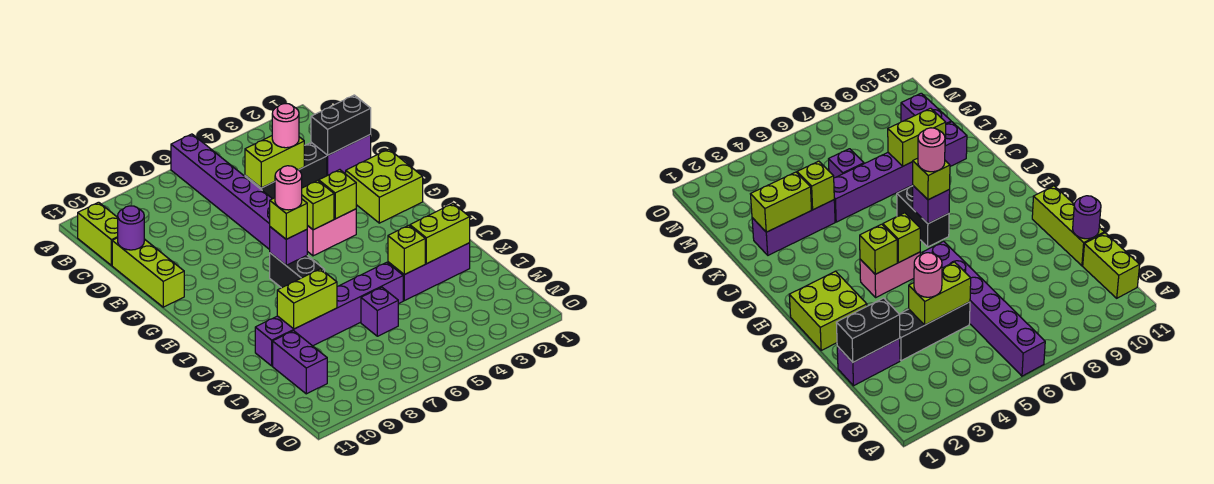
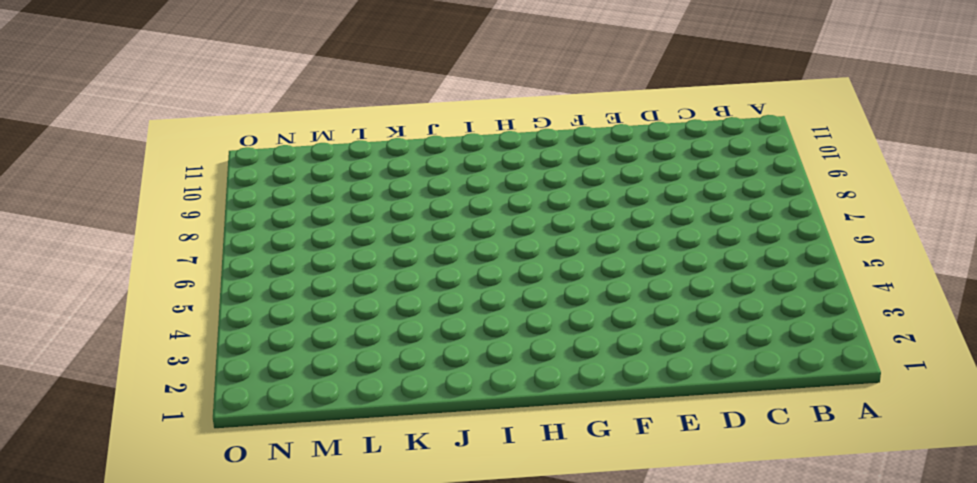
none -> purple brick A6:F6 level 1
none -> lime brick B11:C11 level 1
none -> purple brick D1:D2 level 1

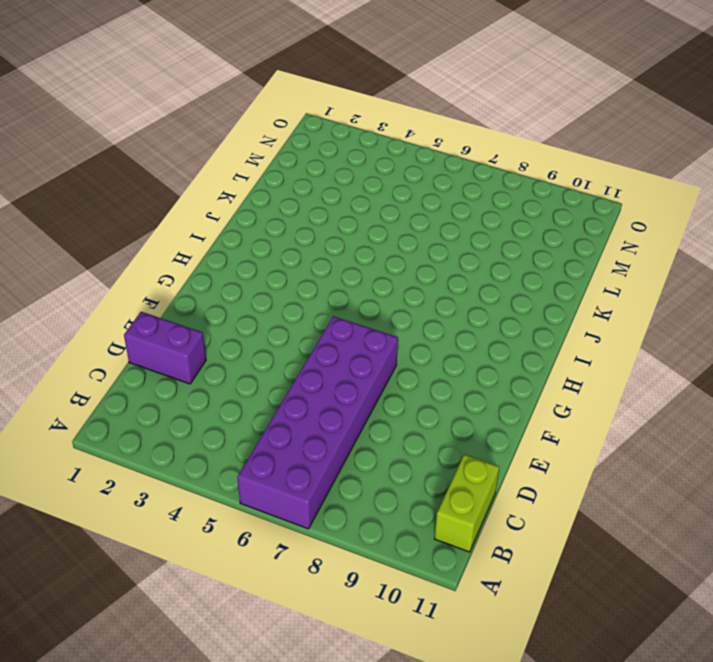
purple brick A6:F7 level 1 -> purple brick A6:F6 level 1
none -> black brick D3:D5 level 1
none -> lime brick D11:F11 level 1
none -> lime brick F1:G2 level 1

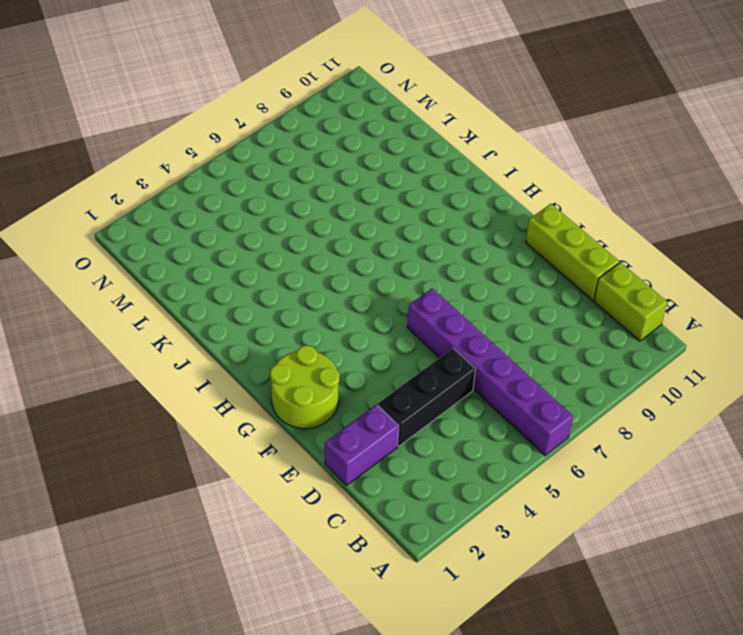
lime round brick F1:G2 level 1 -> lime brick F1:G2 level 1
none -> pink brick G4:G5 level 1
none -> black brick H7:I7 level 1
none -> purple brick K2:K4 level 1

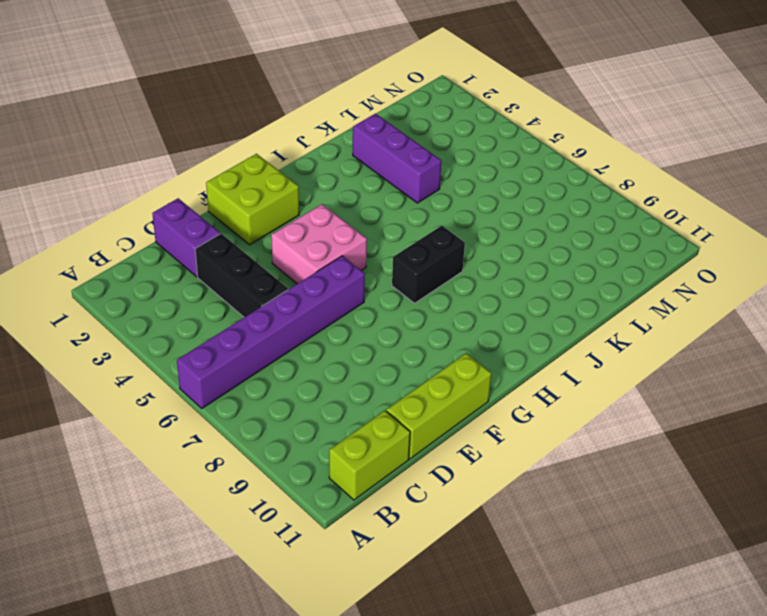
pink brick F4:G5 level 1 -> pink brick G4:G5 level 1
none -> purple brick K5:K10 level 1
none -> purple brick L6 level 1
none -> purple brick L10:M10 level 1

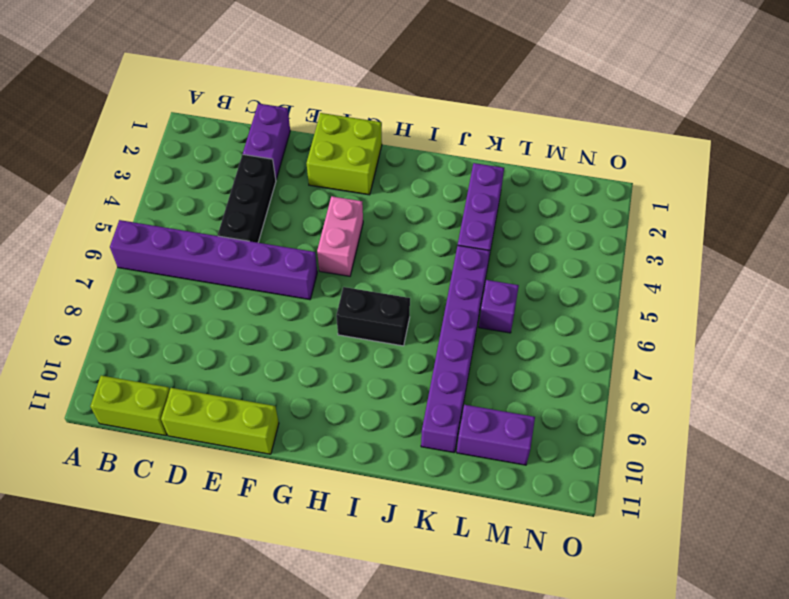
none -> black brick D1:D2 level 2
none -> lime brick D4:D5 level 2
none -> purple round brick D11 level 2

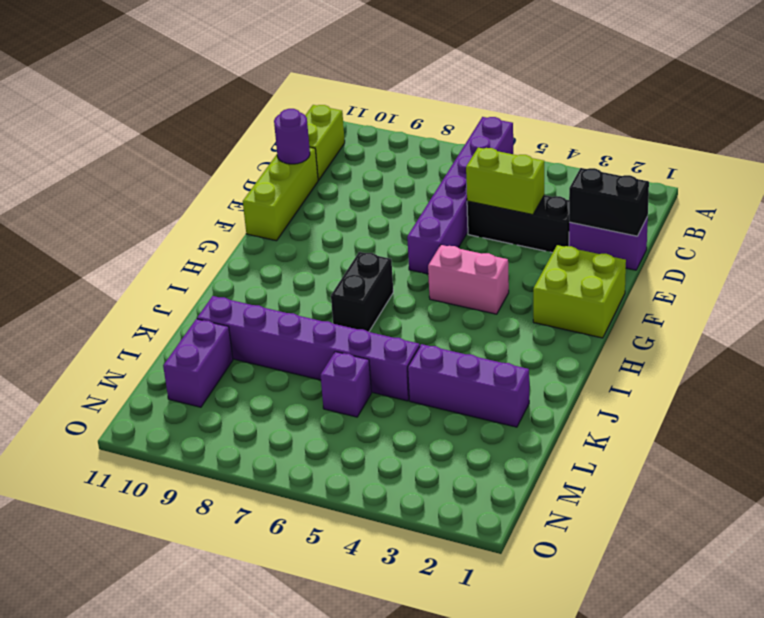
none -> lime brick G4 level 2
none -> lime brick G5 level 2
none -> purple brick H7 level 2

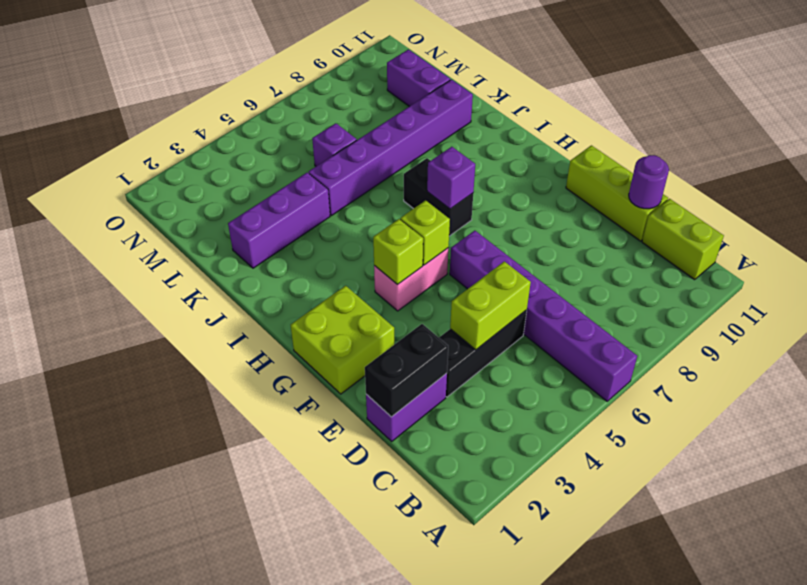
none -> lime brick K2:K3 level 2
none -> lime brick K4 level 2
none -> lime brick K8:K9 level 2

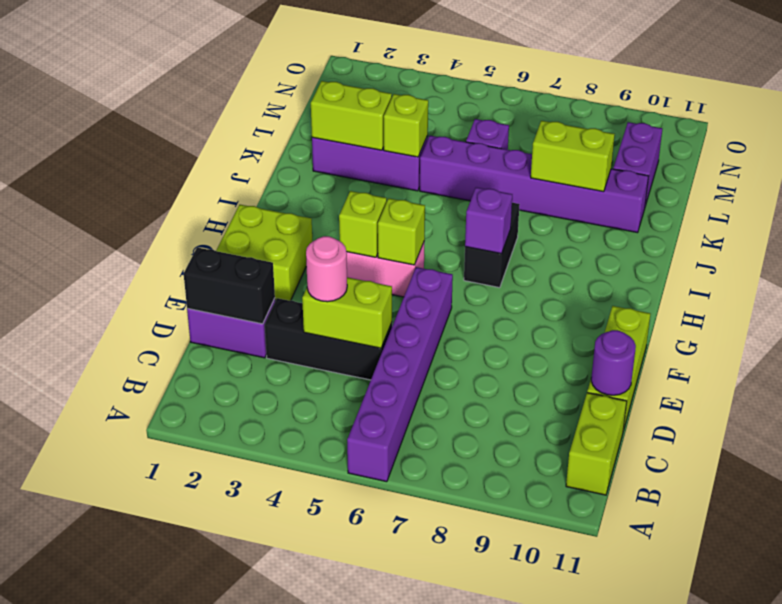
none -> lime brick H7 level 3
none -> pink round brick H7 level 4

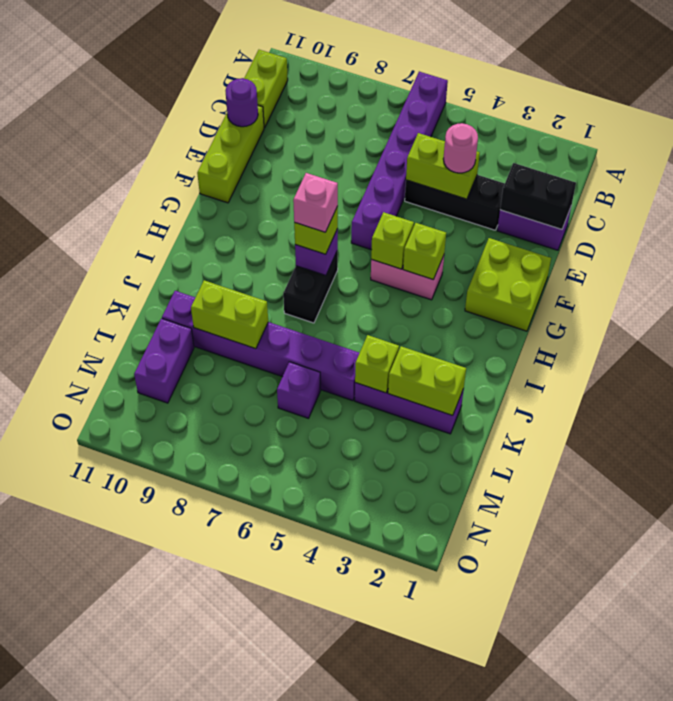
pink brick H7 level 4 -> pink round brick H7 level 4

